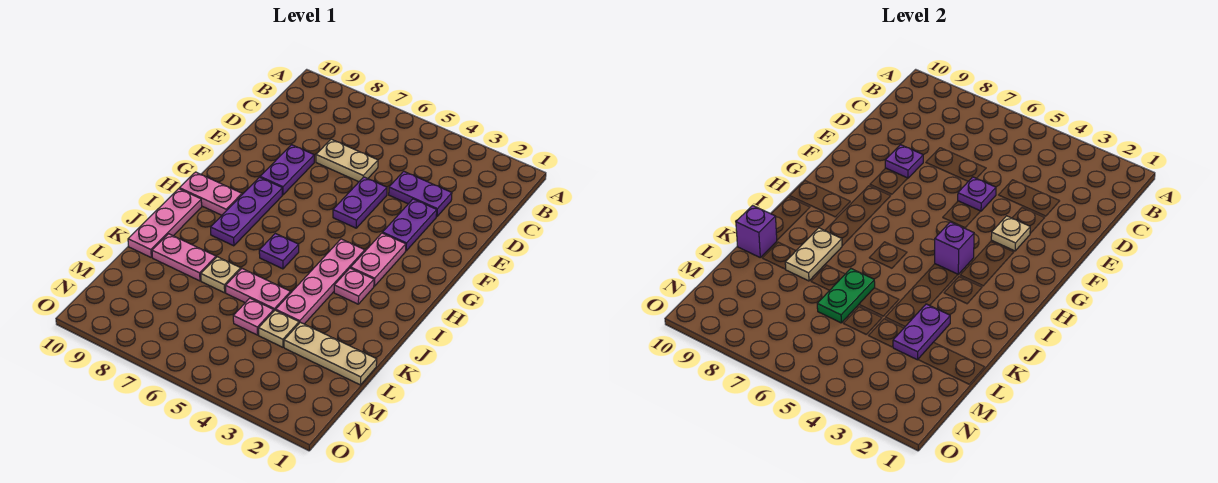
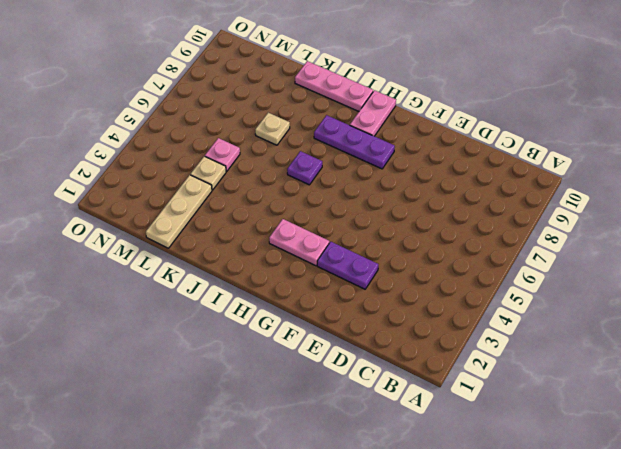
none -> purple plate D3:D4 level 1
none -> tan plate D6:D7 level 1
none -> purple plate E5:F5 level 1

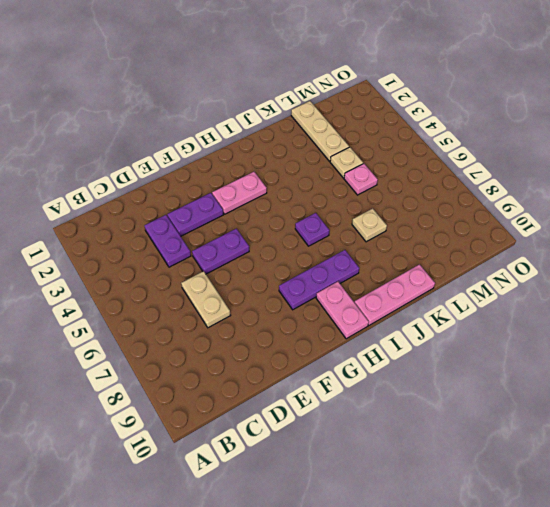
none -> purple plate E8:F8 level 1
none -> pink plate H4:K4 level 1
none -> pink plate I3 level 1

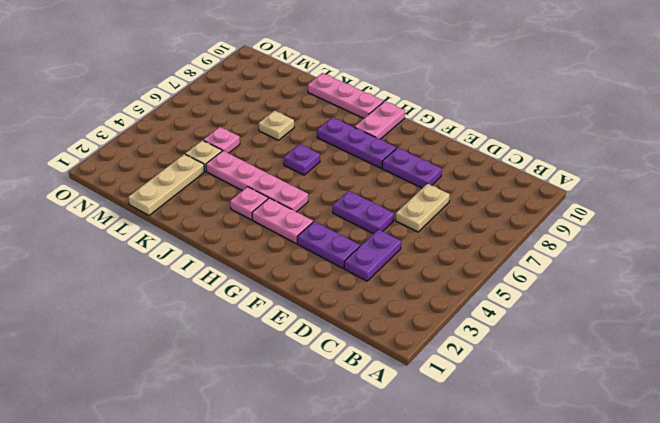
none -> pink plate K5:K6 level 1
none -> pink plate K8:K9 level 1
none -> purple plate E5 level 2

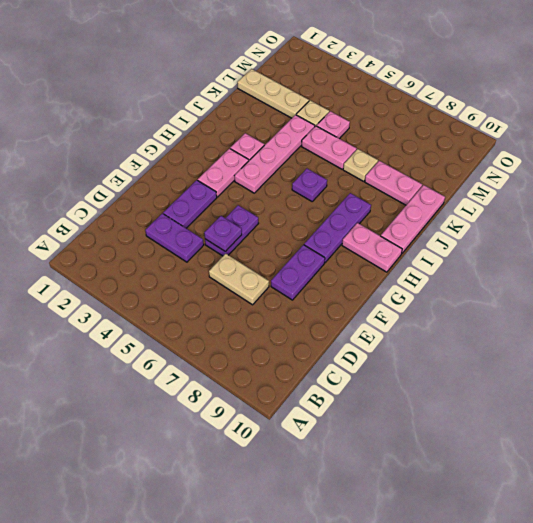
none -> purple plate E8 level 2
none -> tan plate F3 level 2
none -> purple brick H4 level 2

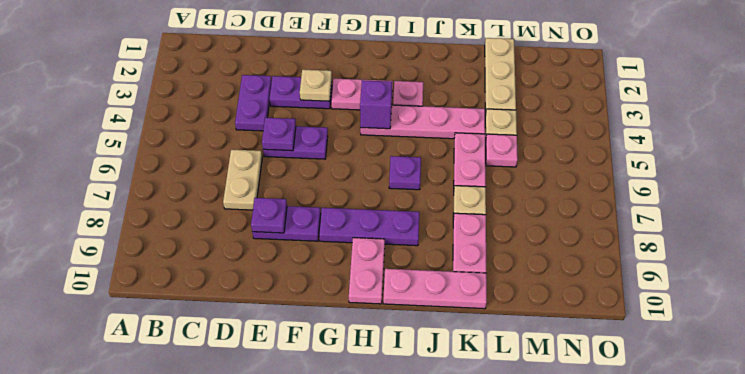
none -> tan plate J8:K8 level 2
none -> purple plate K3:L3 level 2
none -> green plate K6:L6 level 2

